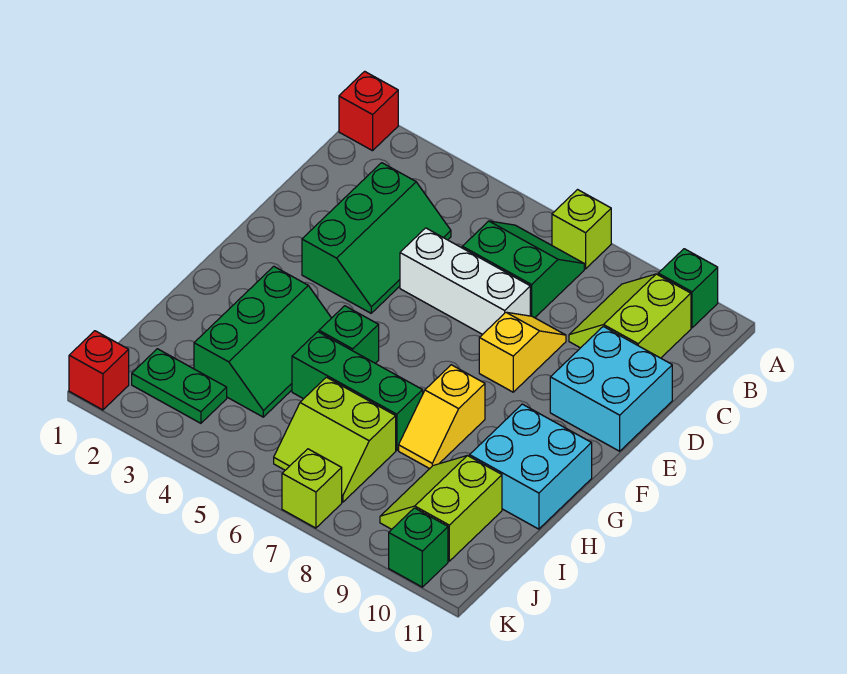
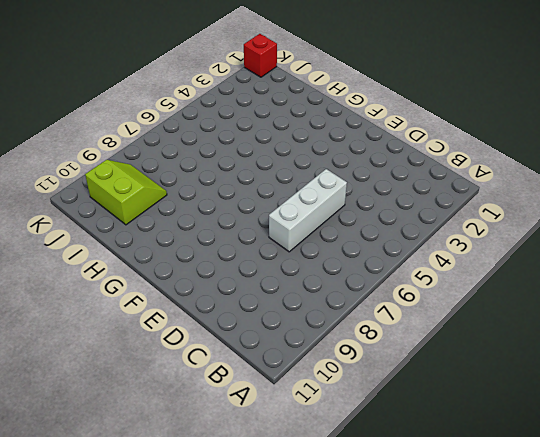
none -> red brick A1 level 1
none -> lime brick A7 level 1
none -> green brick A10 level 1

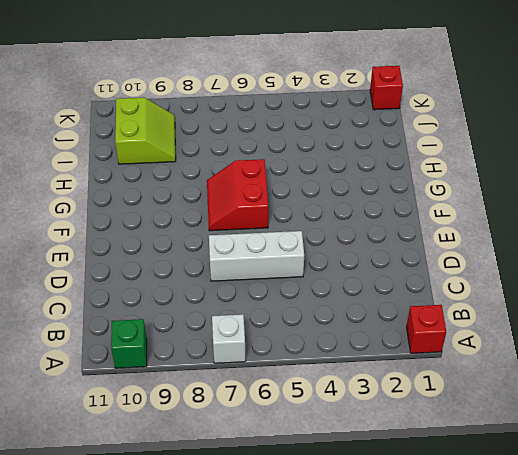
white brick A7 level 1 -> lime brick A7 level 1
red slope F6:G7 level 1 top 6 -> none
none -> green slope B6:C7 level 1 top C
none -> lime slope B9:C10 level 1 top 10
none -> green slope C3:E4 level 1 top 3

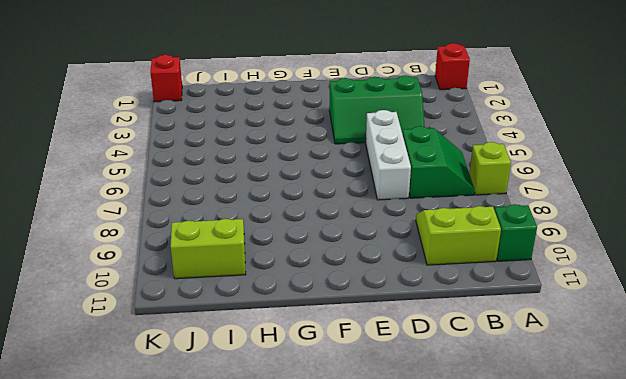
none -> yellow slope D8:E8 level 1 top E
none -> cyan brick D10:E11 level 1
none -> green slope G3:I4 level 1 top 3

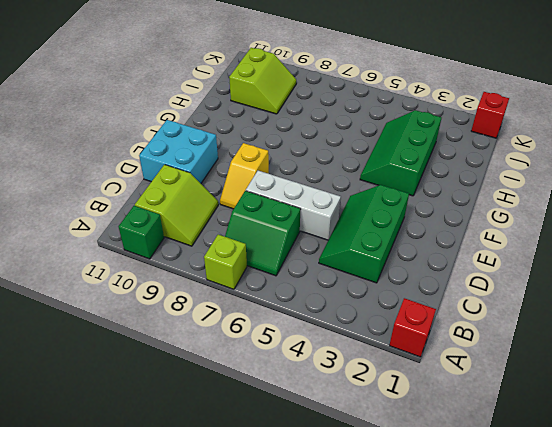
none -> green brick G5 level 1
none -> yellow slope G8:H8 level 1 top G
none -> cyan brick G10:H11 level 1

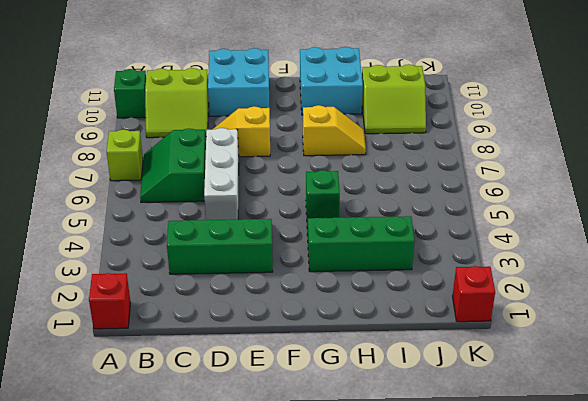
none -> green brick H5:H7 level 1
none -> lime slope I6:J7 level 1 top I
none -> green plate J2:J3 level 1

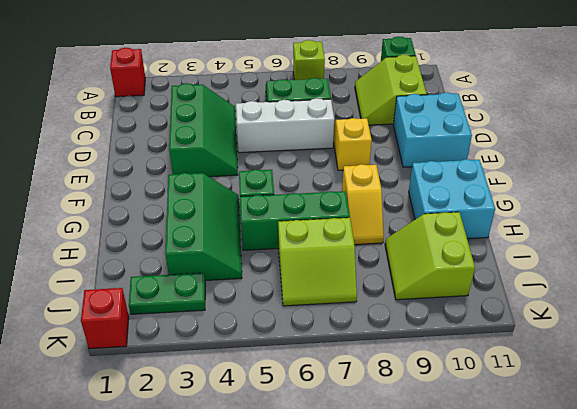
none -> lime brick K7 level 1
none -> green brick K10 level 1

